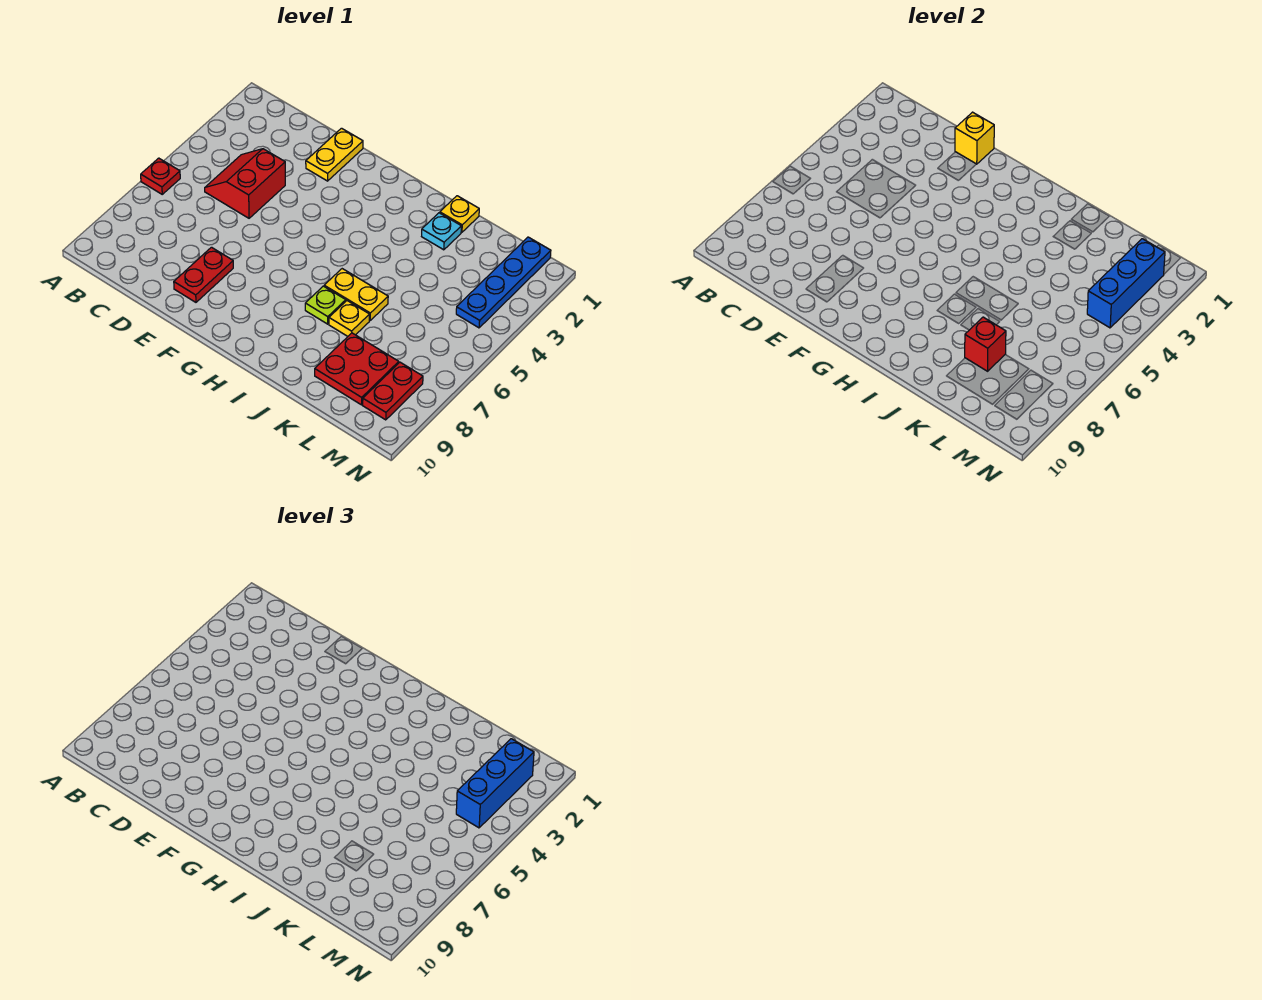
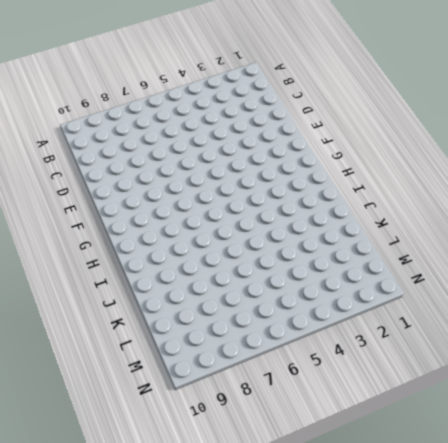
none -> red plate A6 level 1
none -> red slope C4:D5 level 1 top D
none -> yellow plate E1:E2 level 1

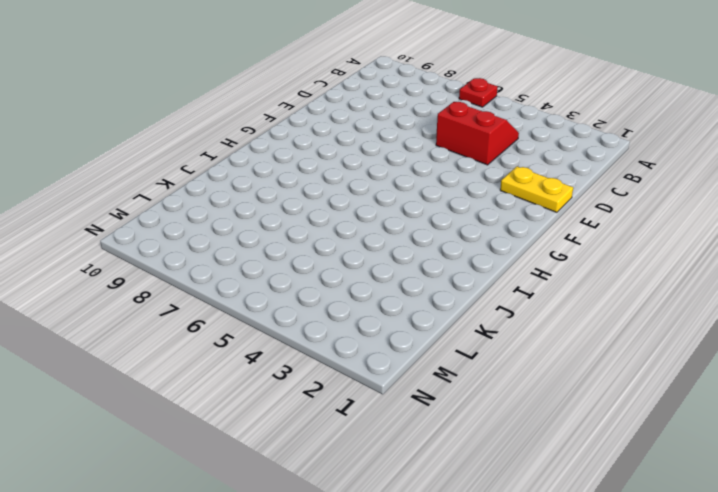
none -> red plate E8:E9 level 1
none -> yellow plate I6:J6 level 1
none -> lime plate I7 level 1

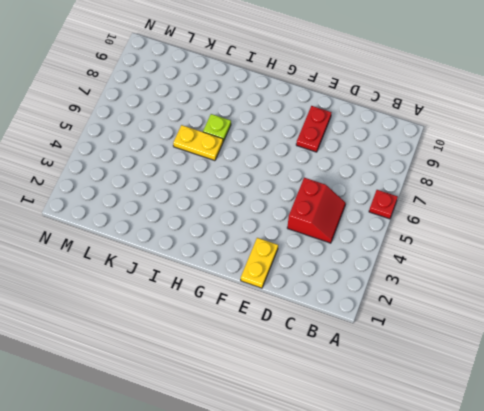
none -> yellow plate J1 level 1
none -> cyan plate J2 level 1
none -> yellow plate J7 level 1

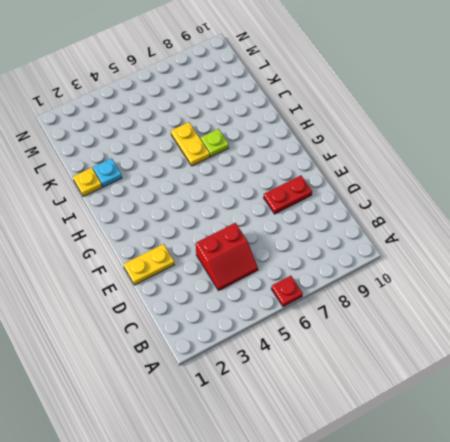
none -> yellow plate J7 level 1
none -> red plate K8:L9 level 1
none -> blue plate M1:M4 level 1

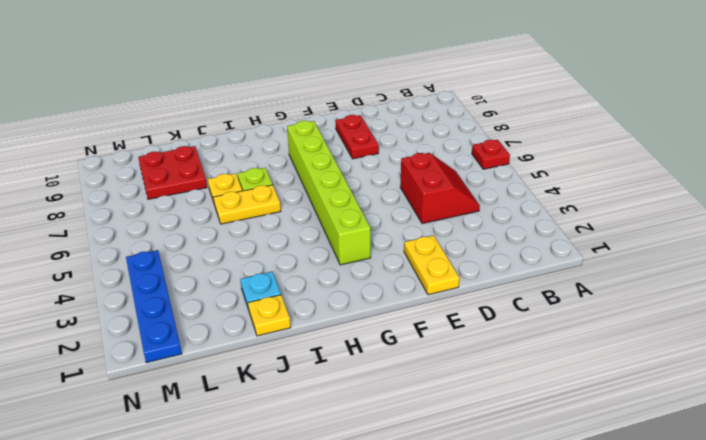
lime brick G3:G8 level 1 -> none
none -> red plate M8:M9 level 1
none -> yellow brick E1 level 2
none -> red brick K8 level 2

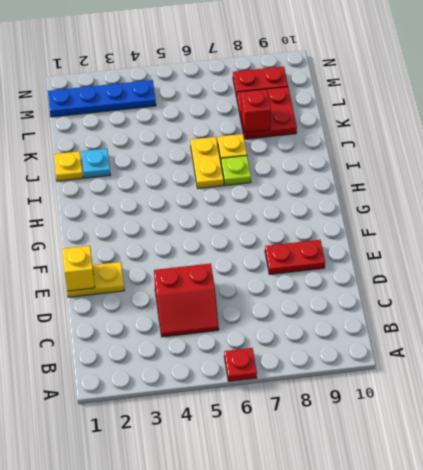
none -> blue brick M2:M4 level 2
none -> blue brick M2:M4 level 3

